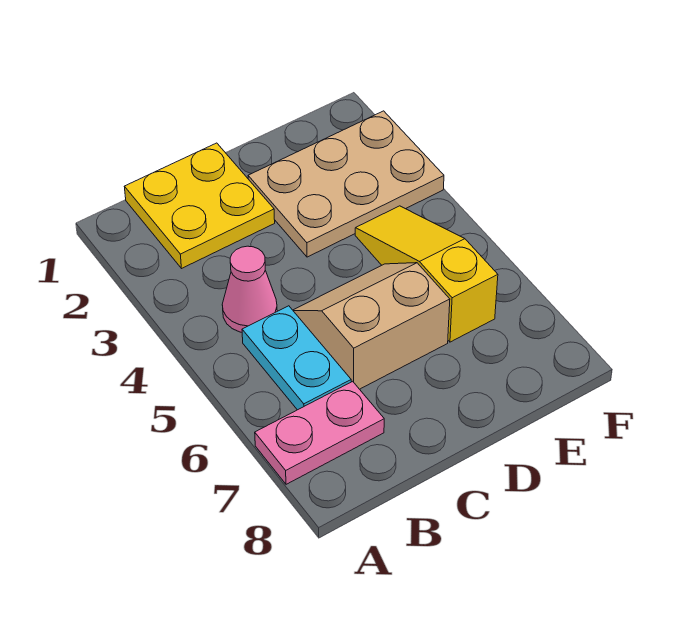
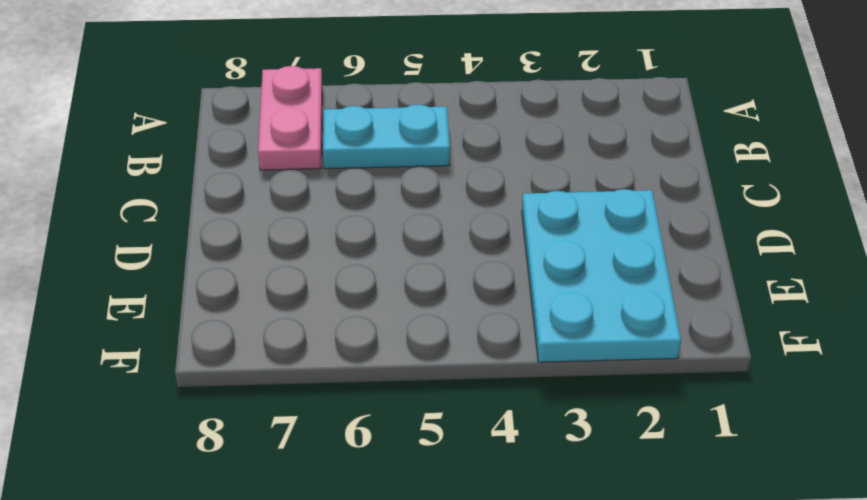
cyan plate D2:F3 level 1 -> tan plate D2:F3 level 1
none -> yellow plate B1:C2 level 1
none -> pink cone B4 level 1

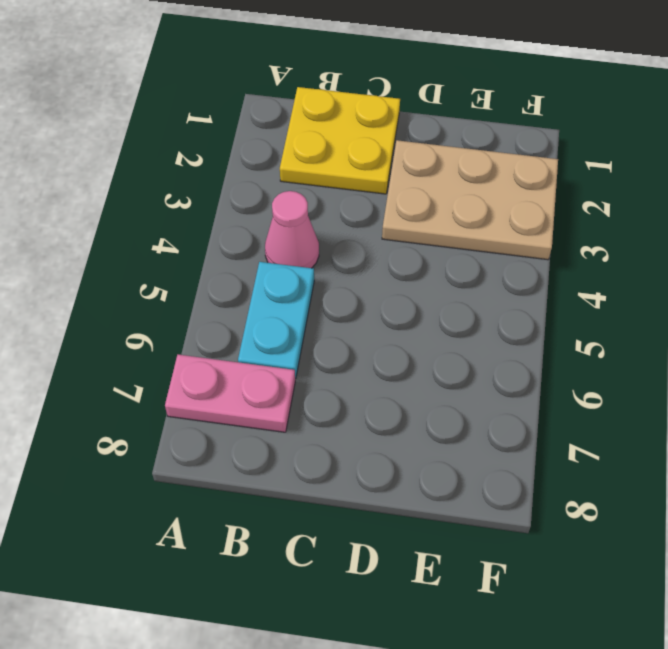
none -> tan slope C5:D6 level 1 top 6
none -> yellow slope E4:E6 level 1 top 6

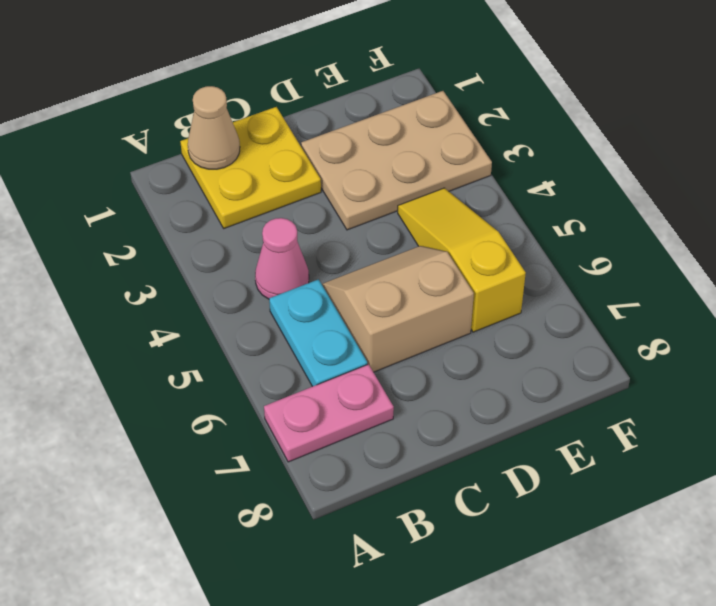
tan cone B1 level 2 -> none

